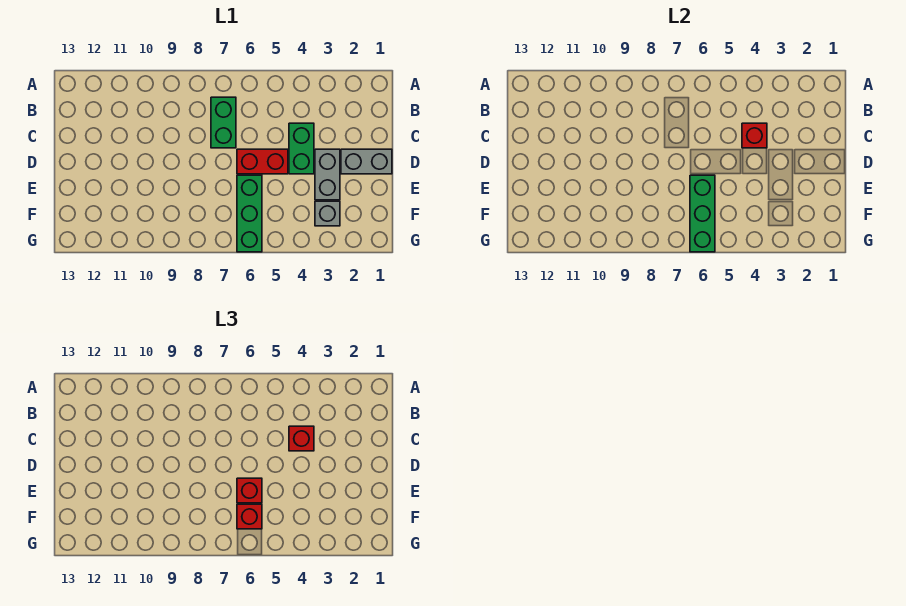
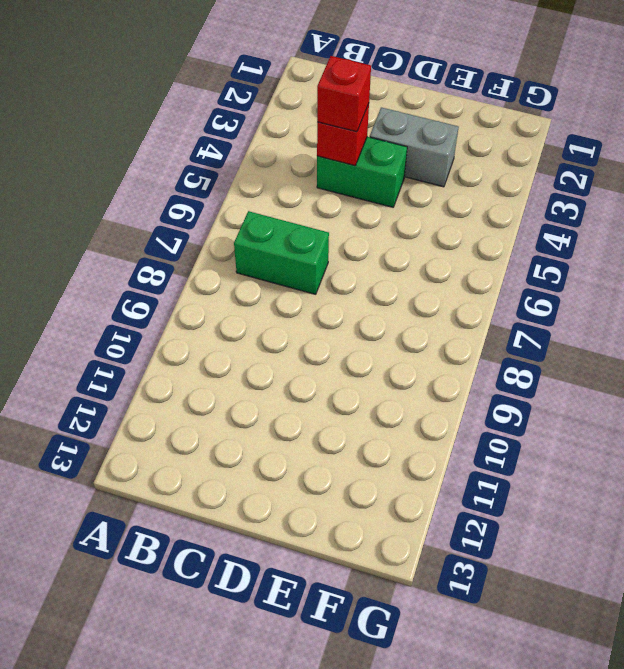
none -> grey brick D1:D2 level 1
none -> red brick D5:D6 level 1
none -> green brick E6:G6 level 1

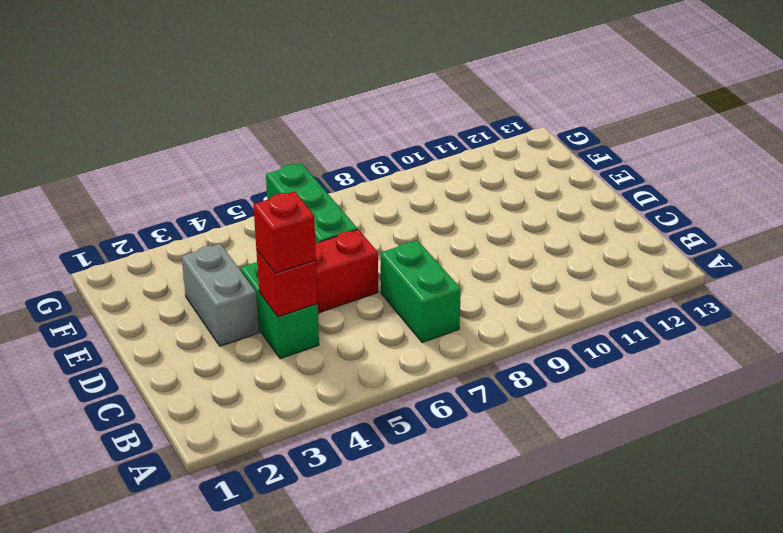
none -> grey brick D1:D2 level 1
none -> grey brick F3 level 1
none -> green brick E6:G6 level 2

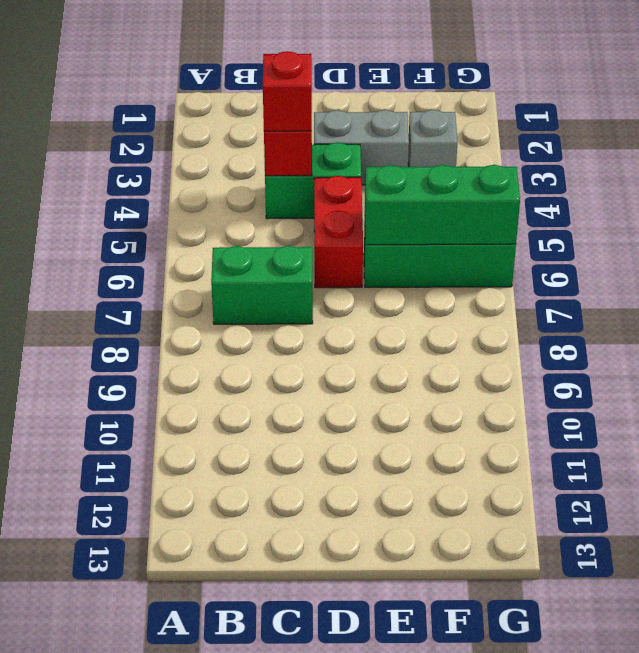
none -> grey brick D1:D2 level 1
none -> red brick E6 level 3
none -> red brick F6 level 3

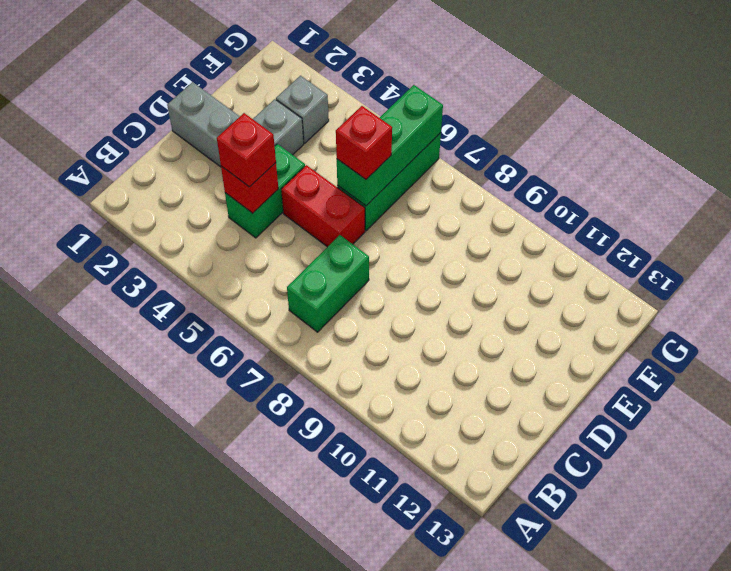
none -> red brick F6 level 3

